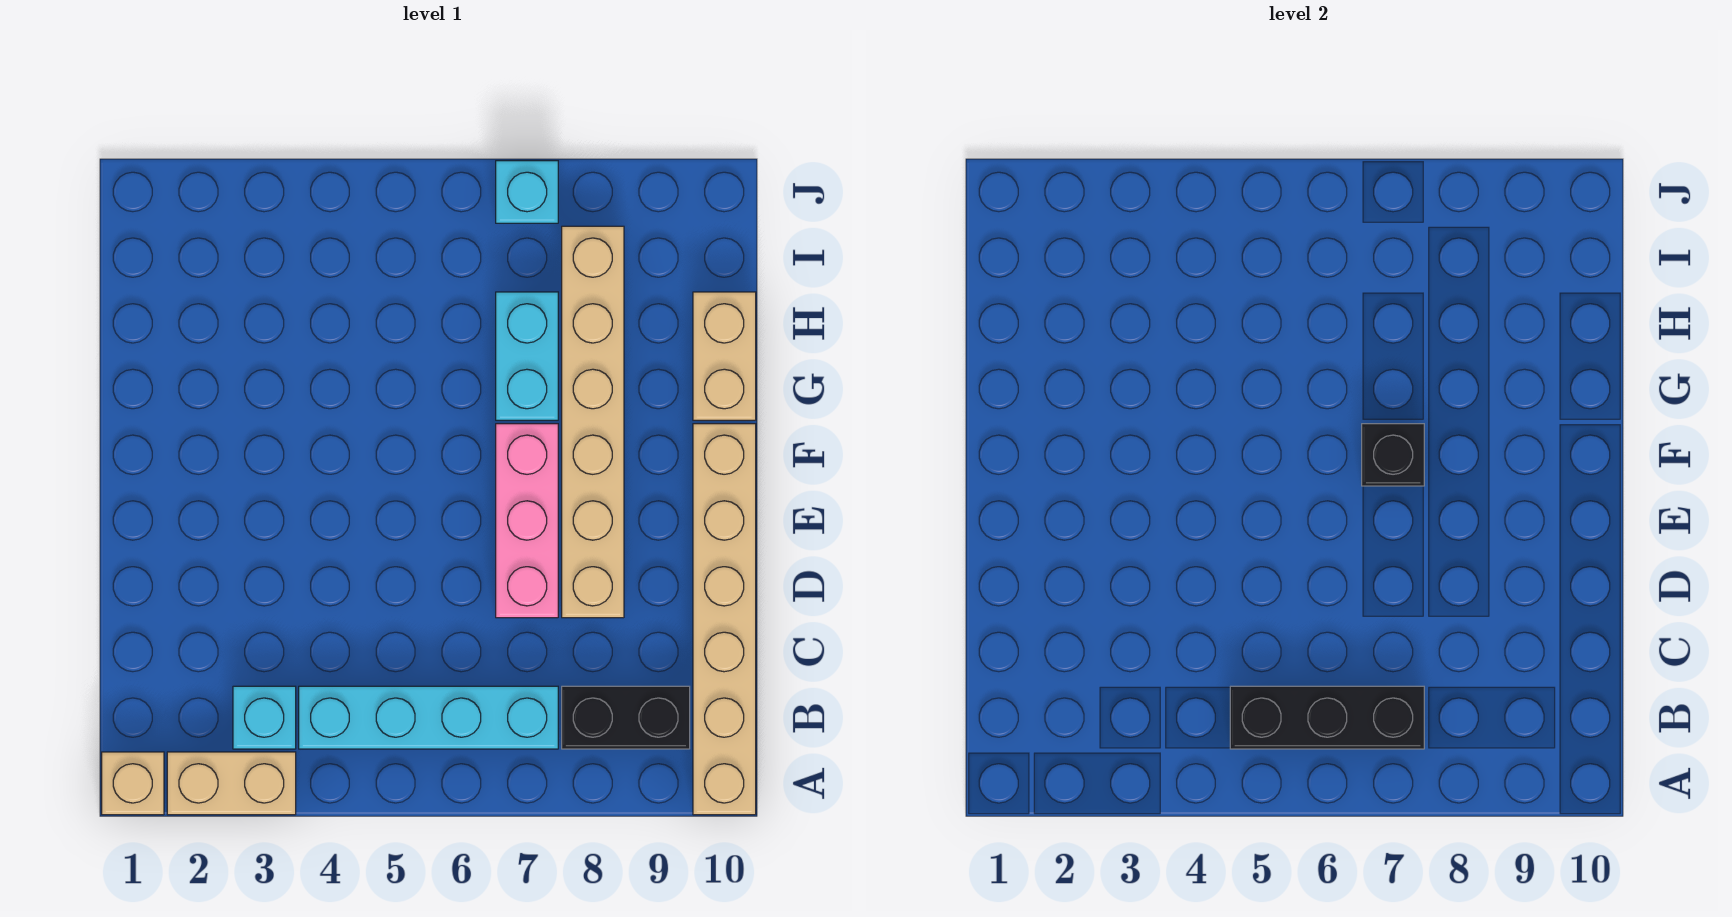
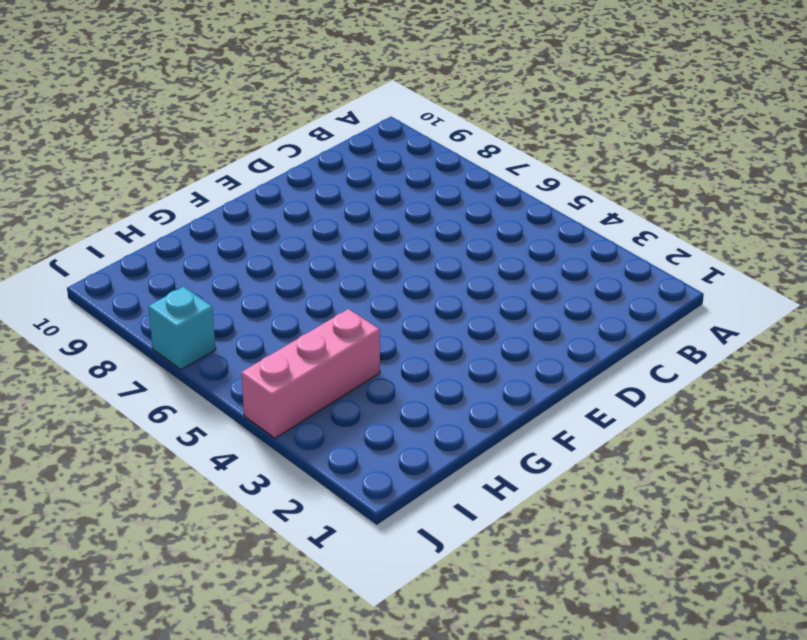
pink brick H4:J4 level 1 -> pink brick D7:F7 level 1
none -> tan brick A1 level 1
none -> tan brick A2:A3 level 1
none -> tan brick A10:F10 level 1

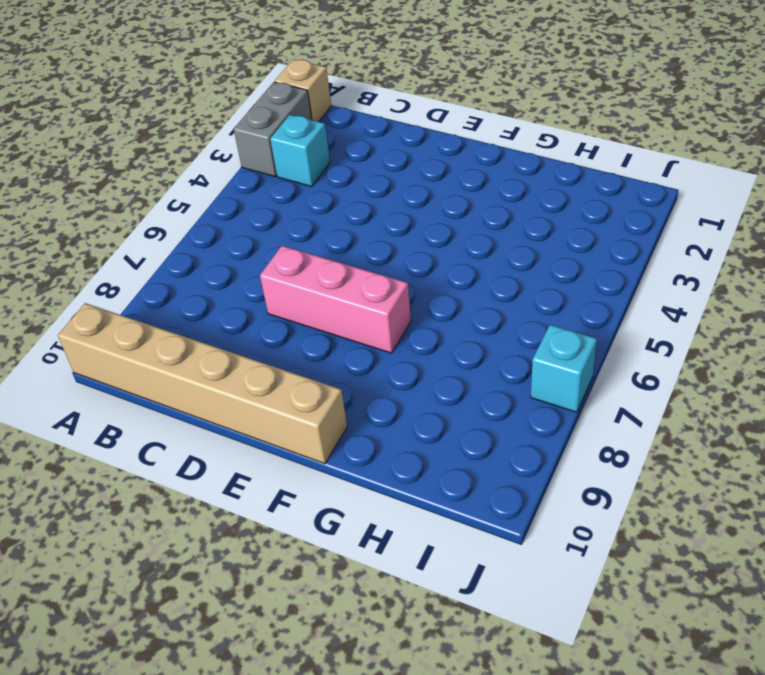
grey brick A2:A3 level 1 -> tan brick A2:A3 level 1
none -> cyan brick B4:B7 level 1
none -> black brick B8:B9 level 1
none -> tan brick D8:I8 level 1

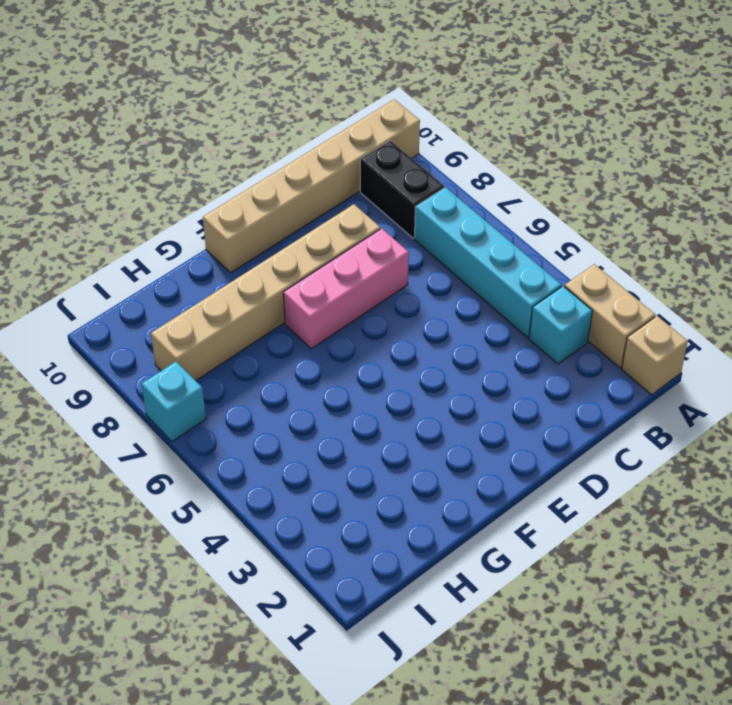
none -> cyan brick G7:H7 level 1
none -> tan brick G10:H10 level 1
none -> black brick B5:B7 level 2

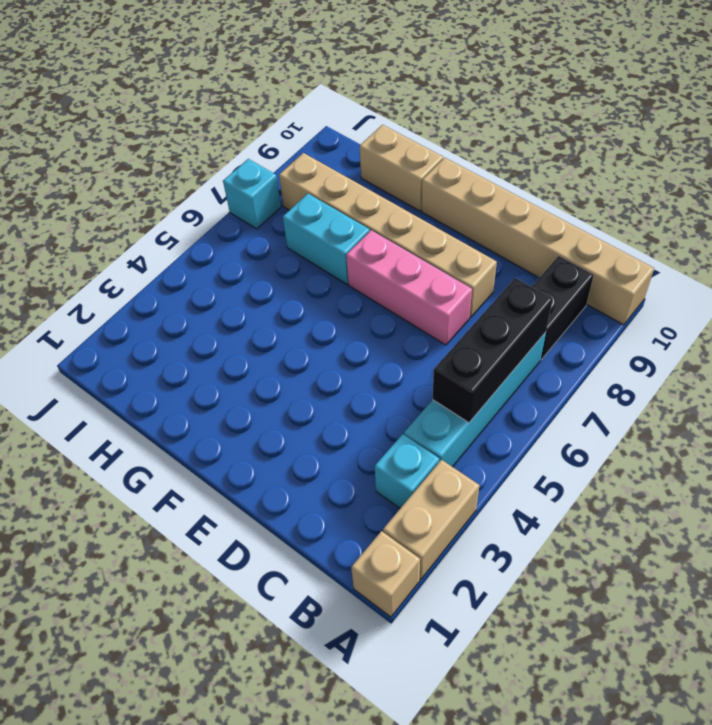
none -> black brick F7 level 2

